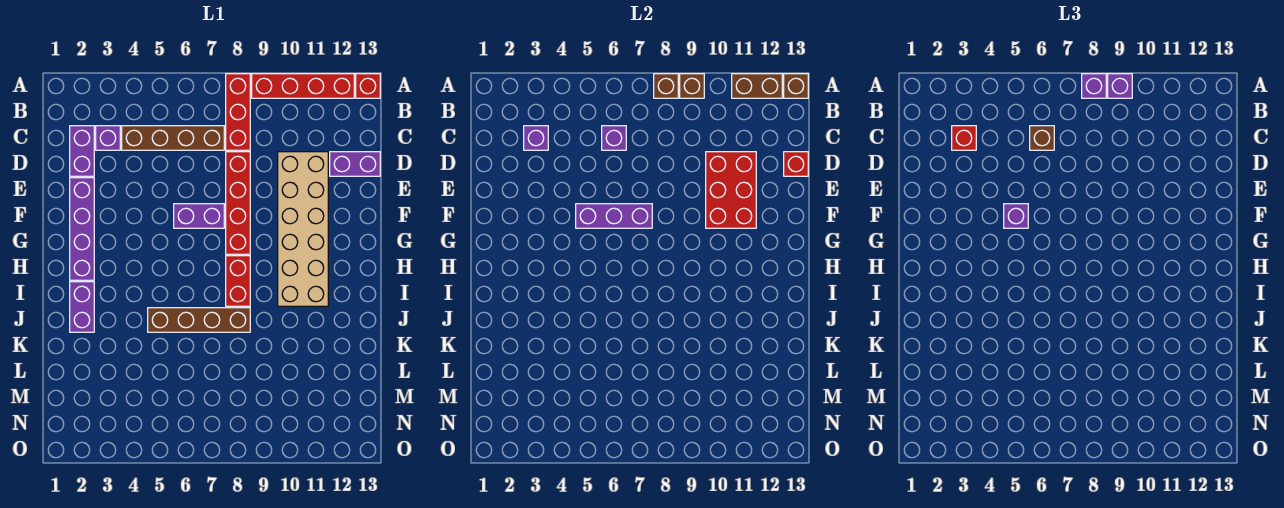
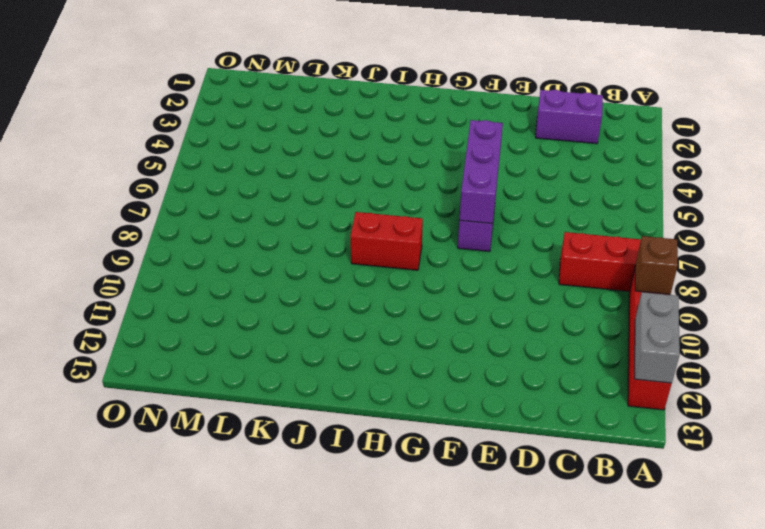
grey brick A11:A12 level 2 -> brown brick A11:A12 level 2
none -> red brick A13 level 1
none -> purple brick C3 level 1
none -> brown brick C4:C7 level 1

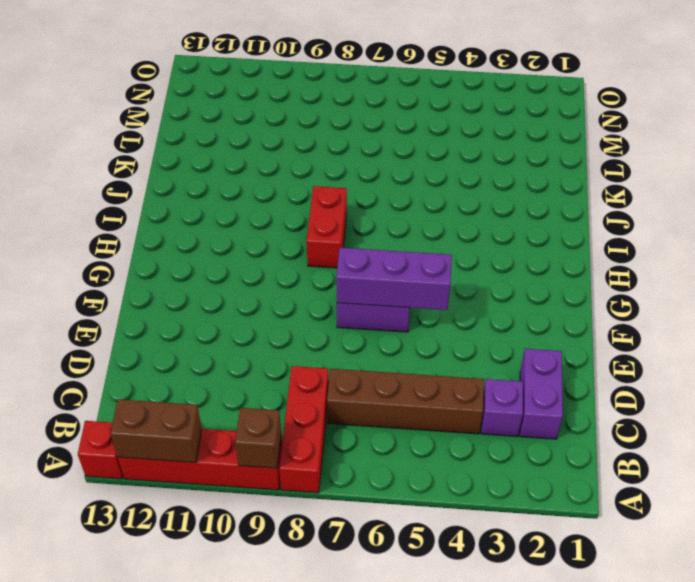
none -> red brick D8:G8 level 1
none -> tan brick D10:I11 level 1
none -> purple brick D12:D13 level 1

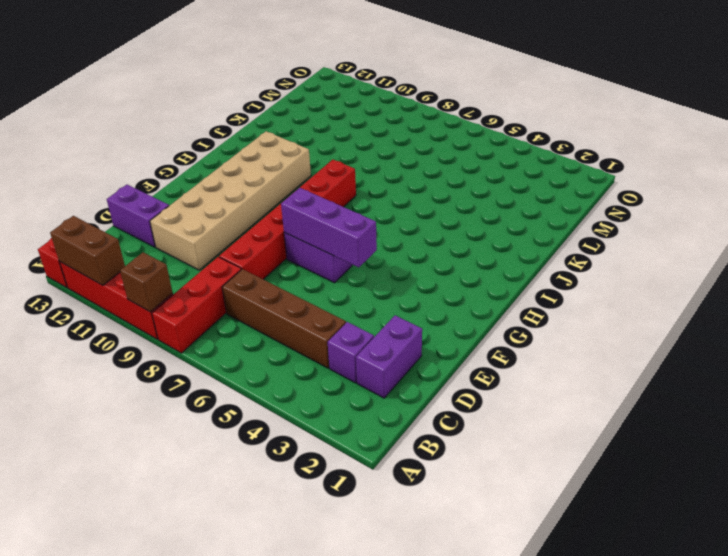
none -> purple brick E2:H2 level 1
none -> purple brick I2:J2 level 1
none -> brown brick J5:J8 level 1

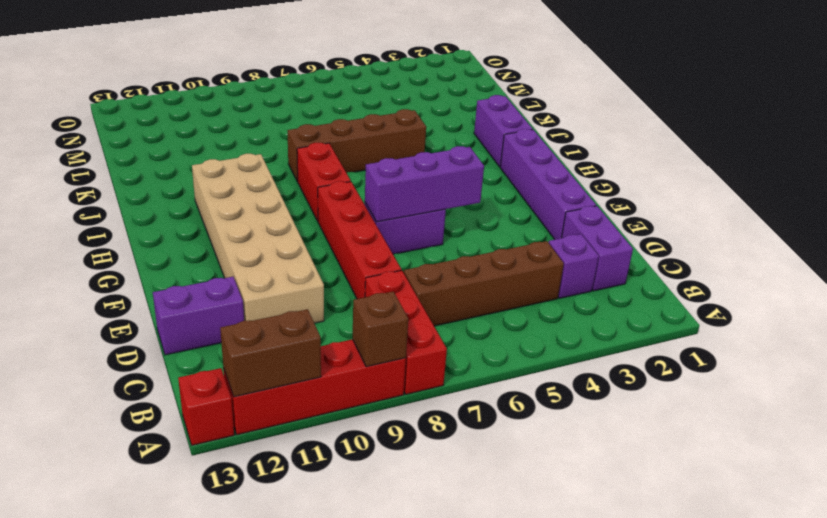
none -> brown brick A8 level 2
none -> brown brick A13 level 2
none -> purple brick C3 level 2

